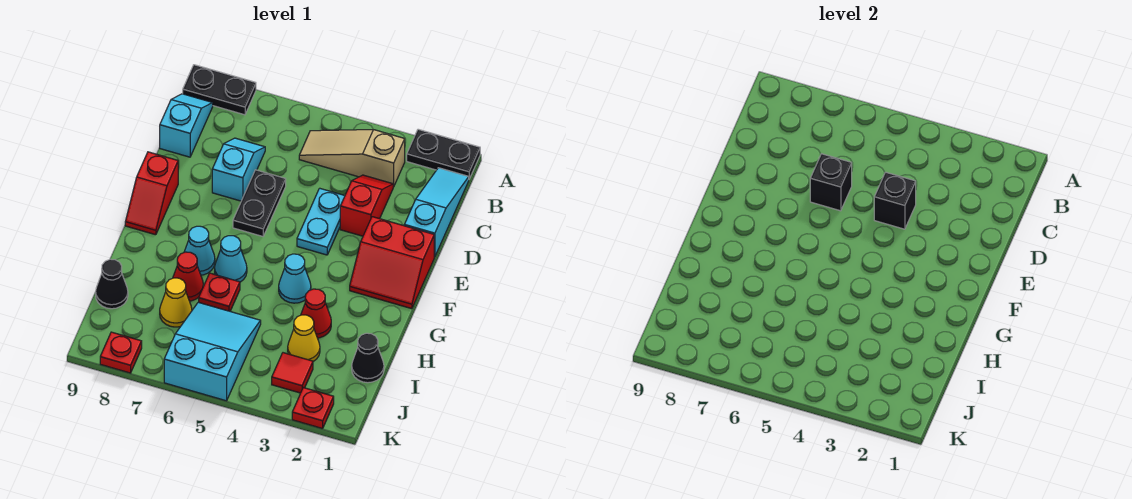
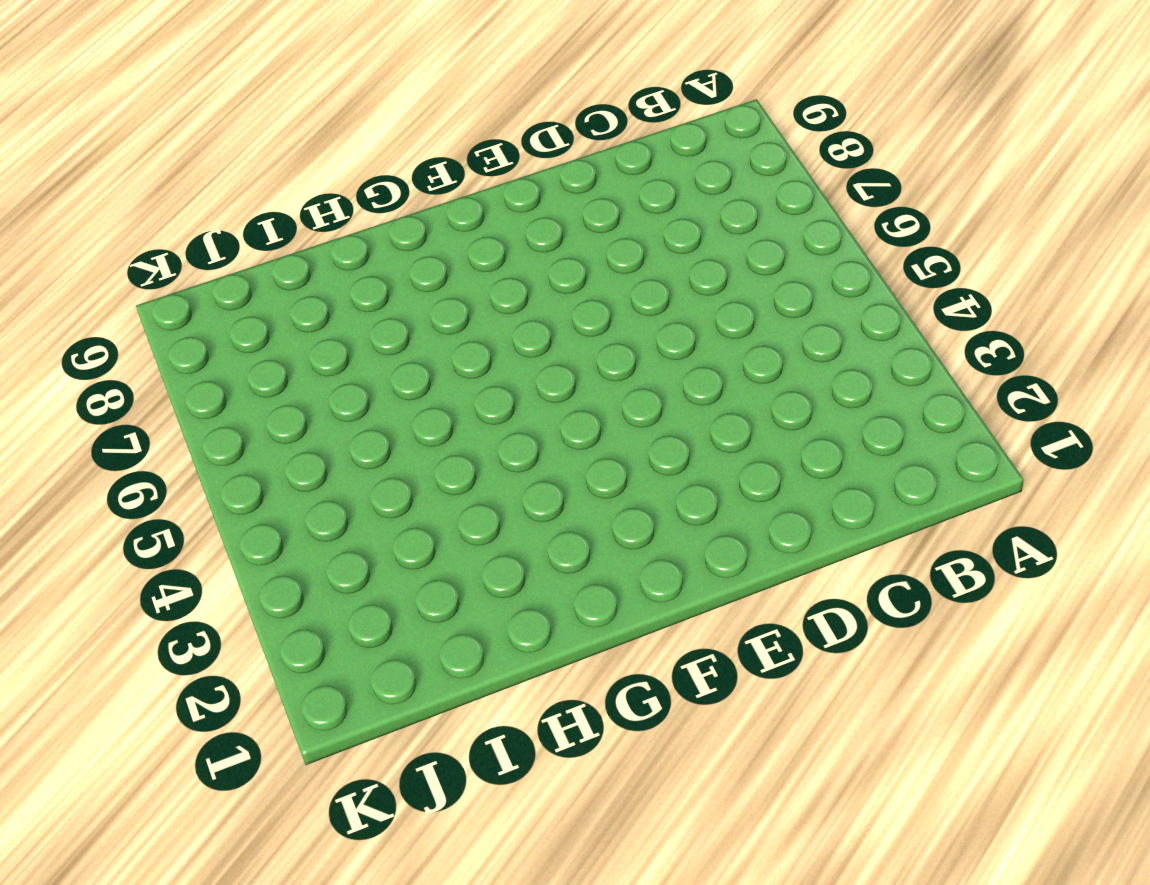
none -> black plate A1:A2 level 1
none -> black plate A8:A9 level 1
none -> cyan slope B1:D1 level 1 top D

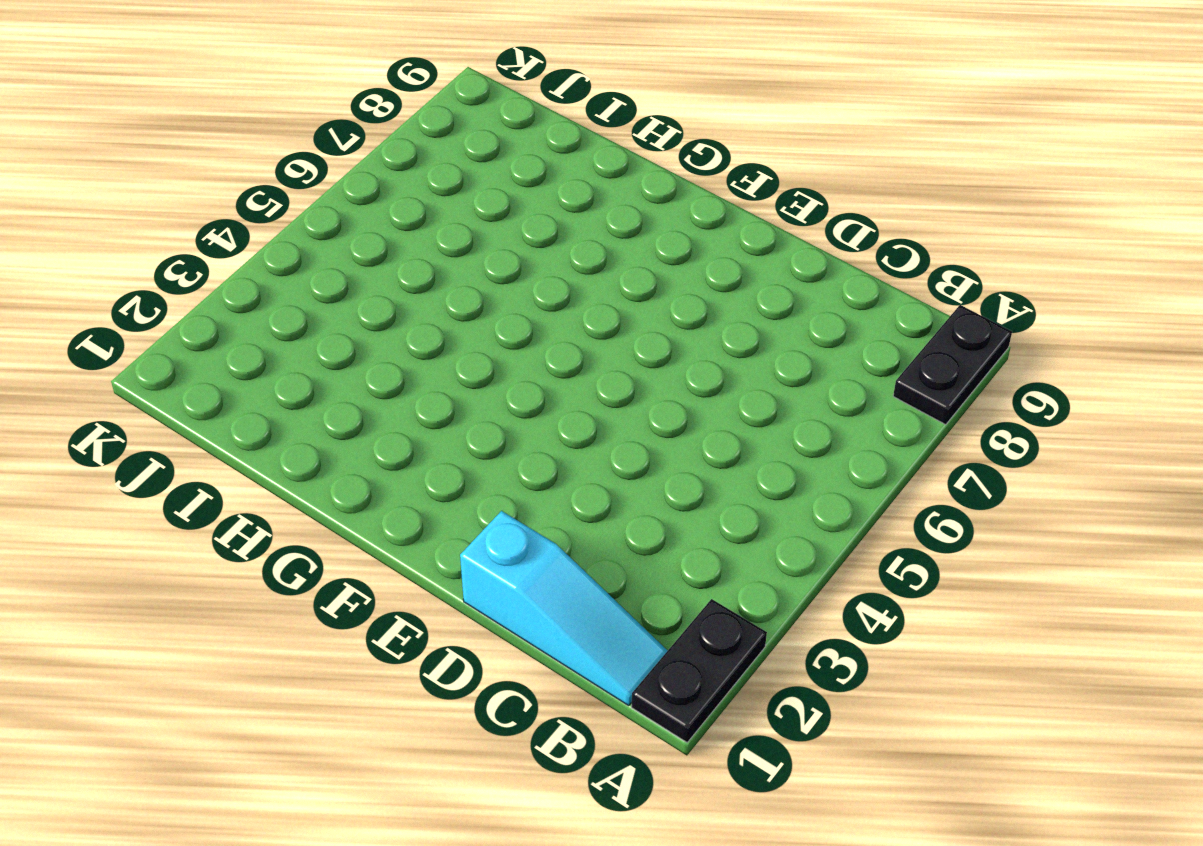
none -> tan slope B3:B5 level 1 top 3
none -> cyan slope B9:C9 level 1 top C
none -> red slope C3:D3 level 1 top D

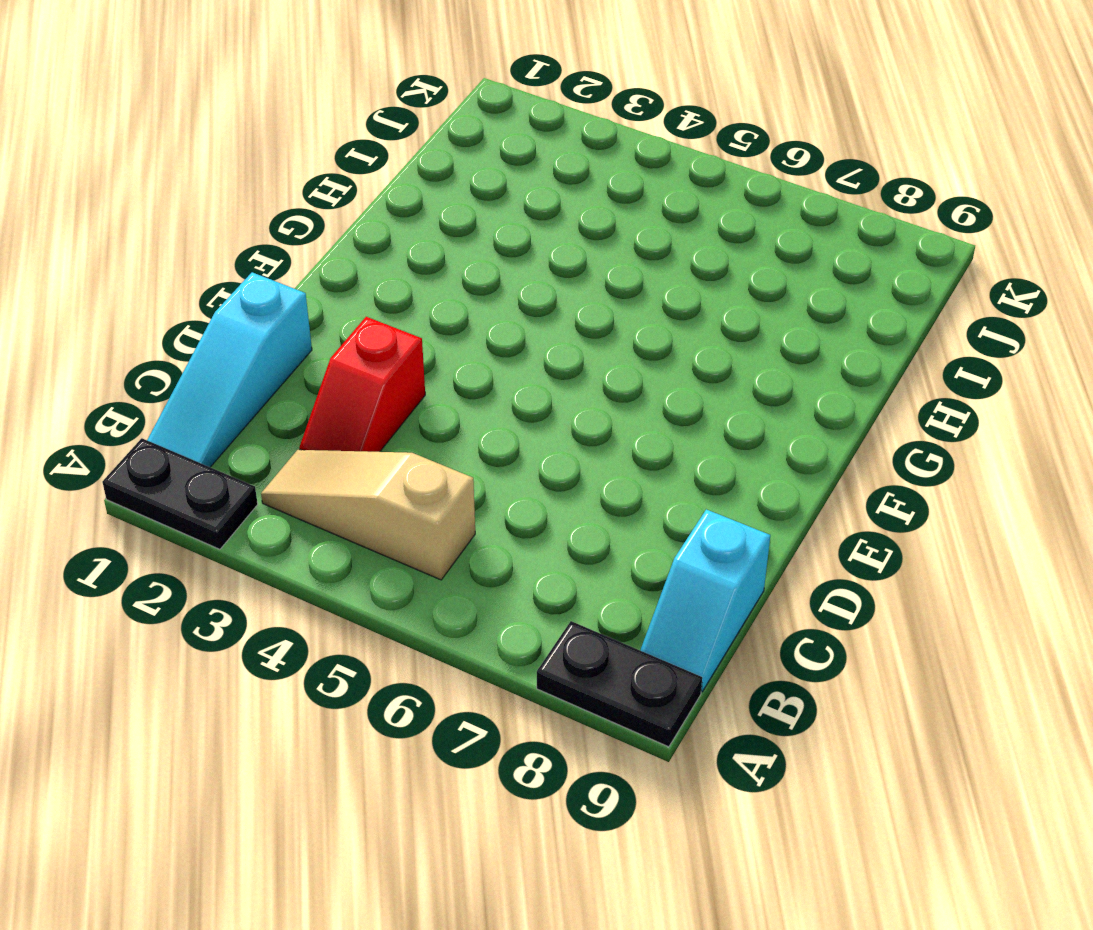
tan slope B3:B5 level 1 top 5 -> tan slope B3:B5 level 1 top 3
none -> cyan slope C7:D7 level 1 top D
none -> cyan plate D4:E4 level 1
none -> black plate D6:E6 level 1

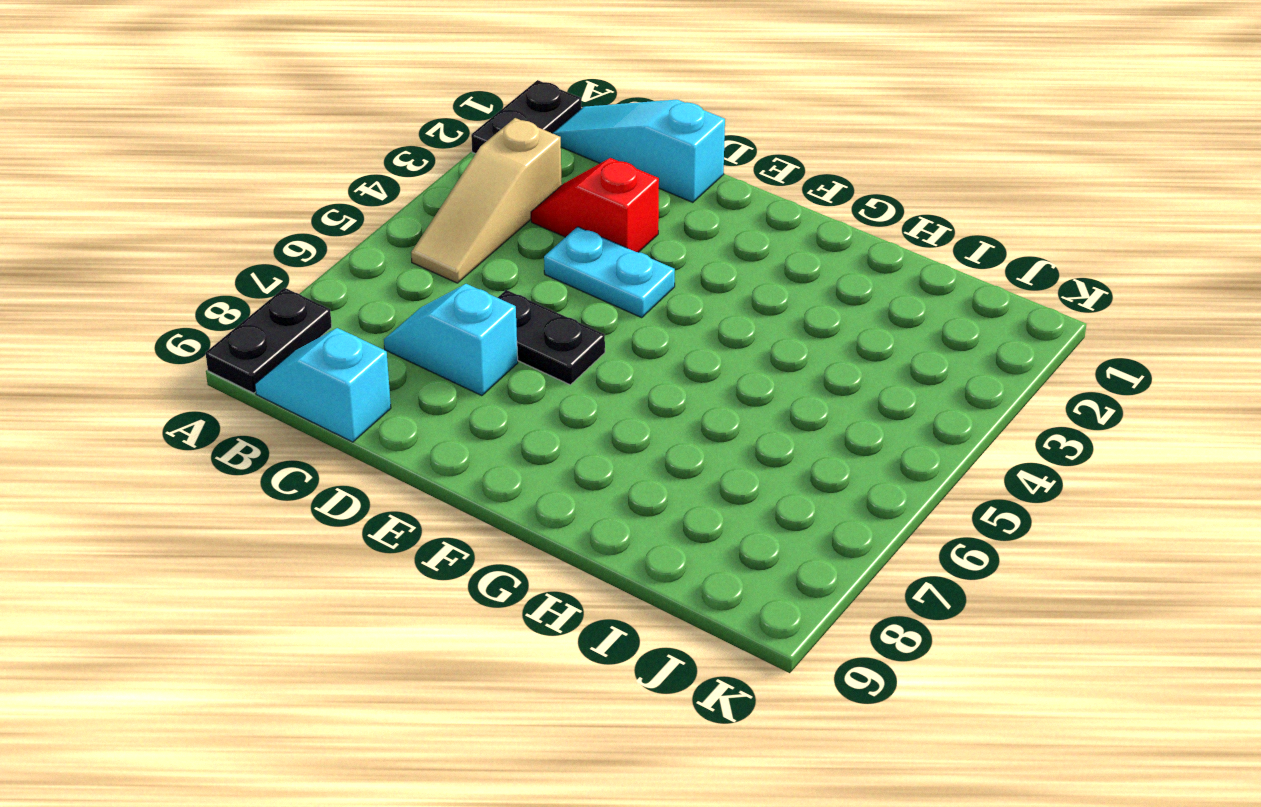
none -> red slope E1:F2 level 1 top E
none -> red slope E9:F9 level 1 top E
none -> cyan cone G4 level 1

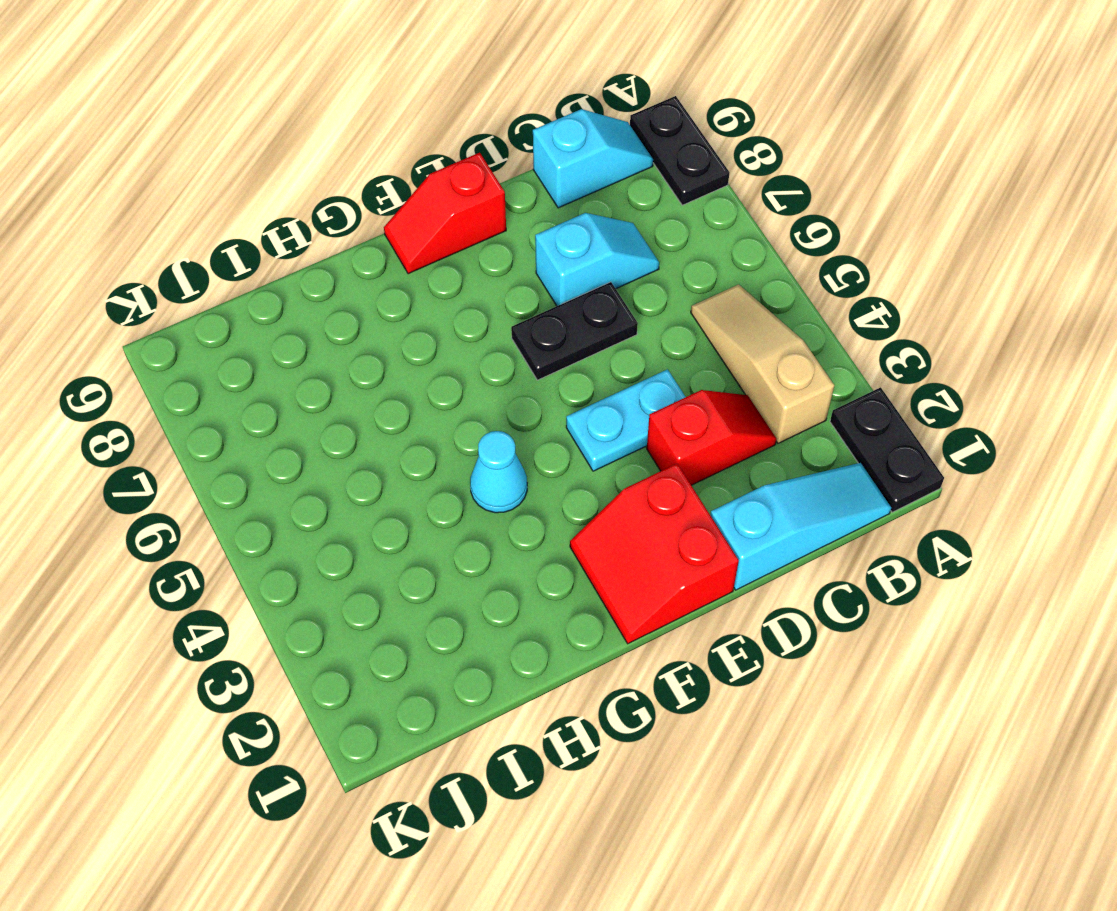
none -> cyan cone G6 level 1
none -> cyan cone G7 level 1
none -> red cone H3 level 1

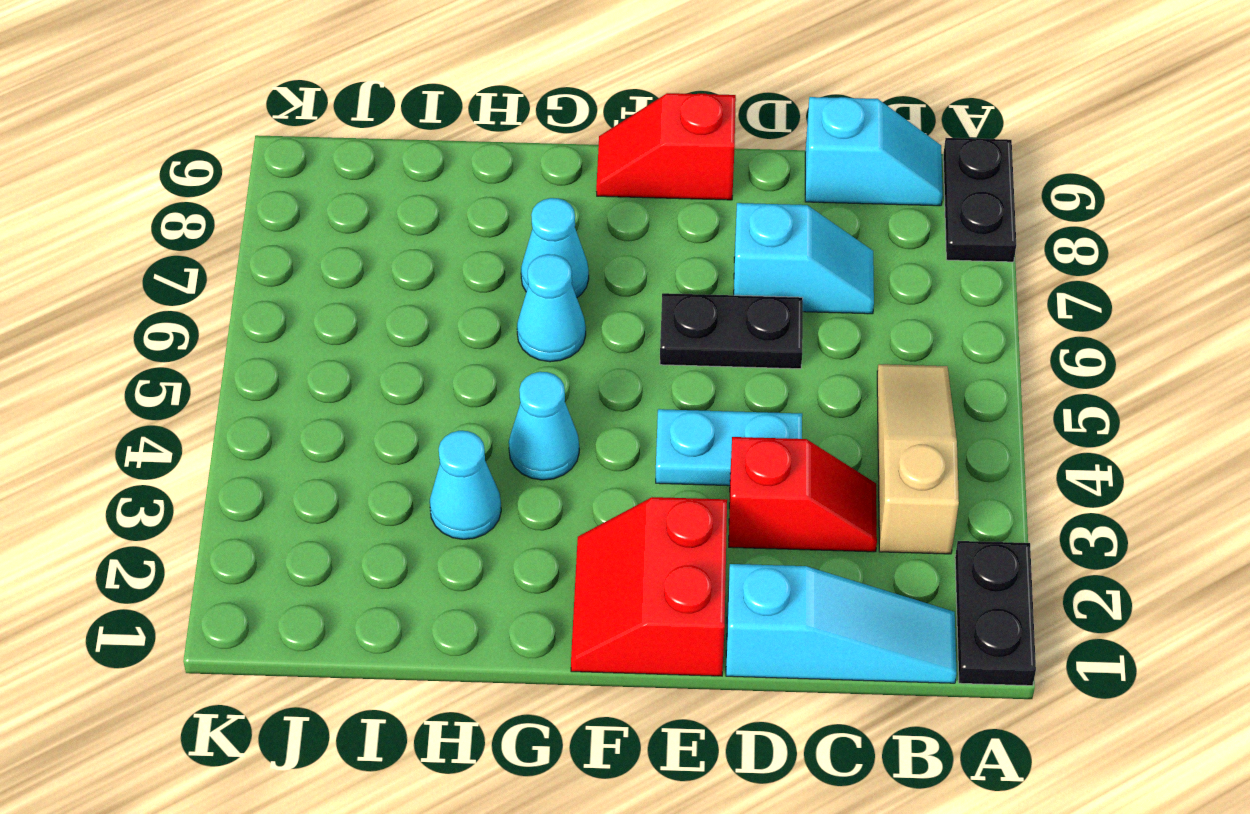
cyan cone H3 level 1 -> red cone H3 level 1
none -> red plate H6 level 1
none -> red cone H7 level 1
none -> black cone I1 level 1

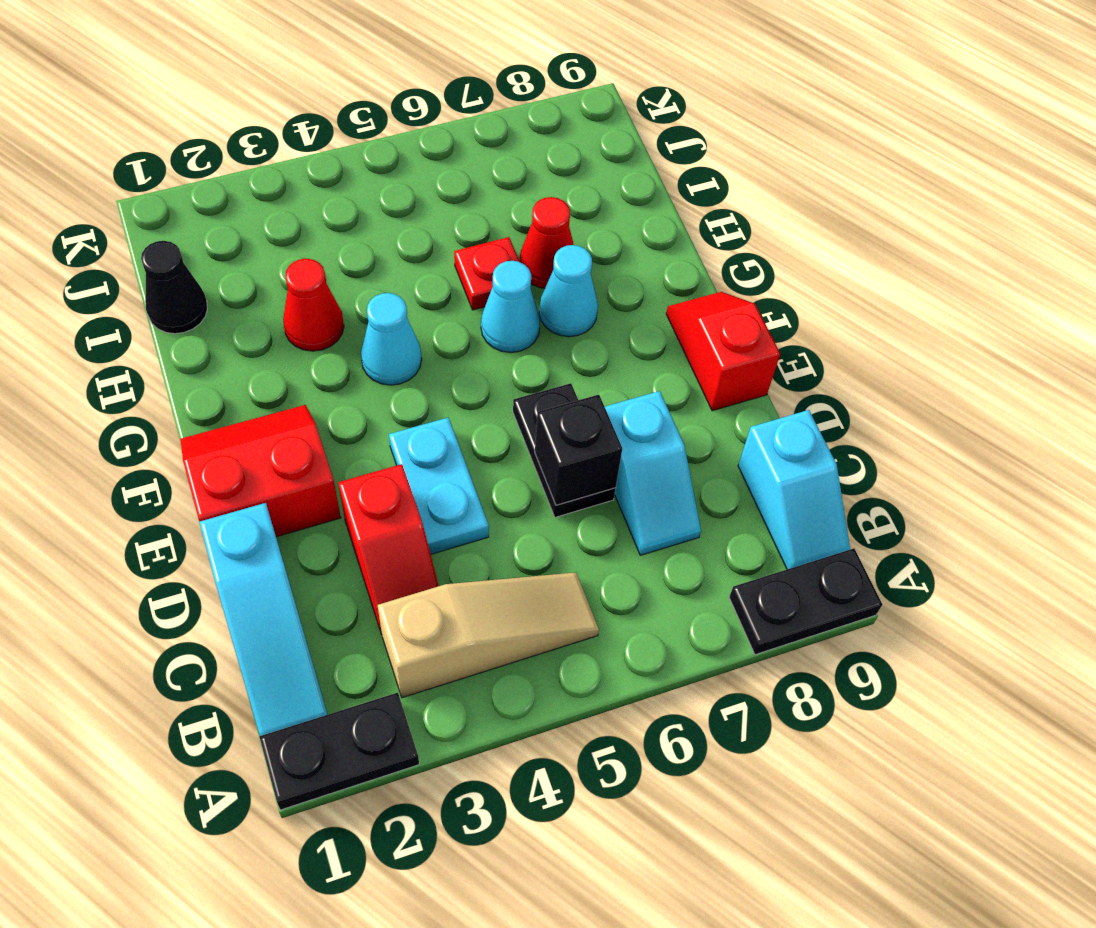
none -> yellow cone I3 level 1
none -> cyan slope I5:K6 level 1 top K
none -> yellow cone I7 level 1

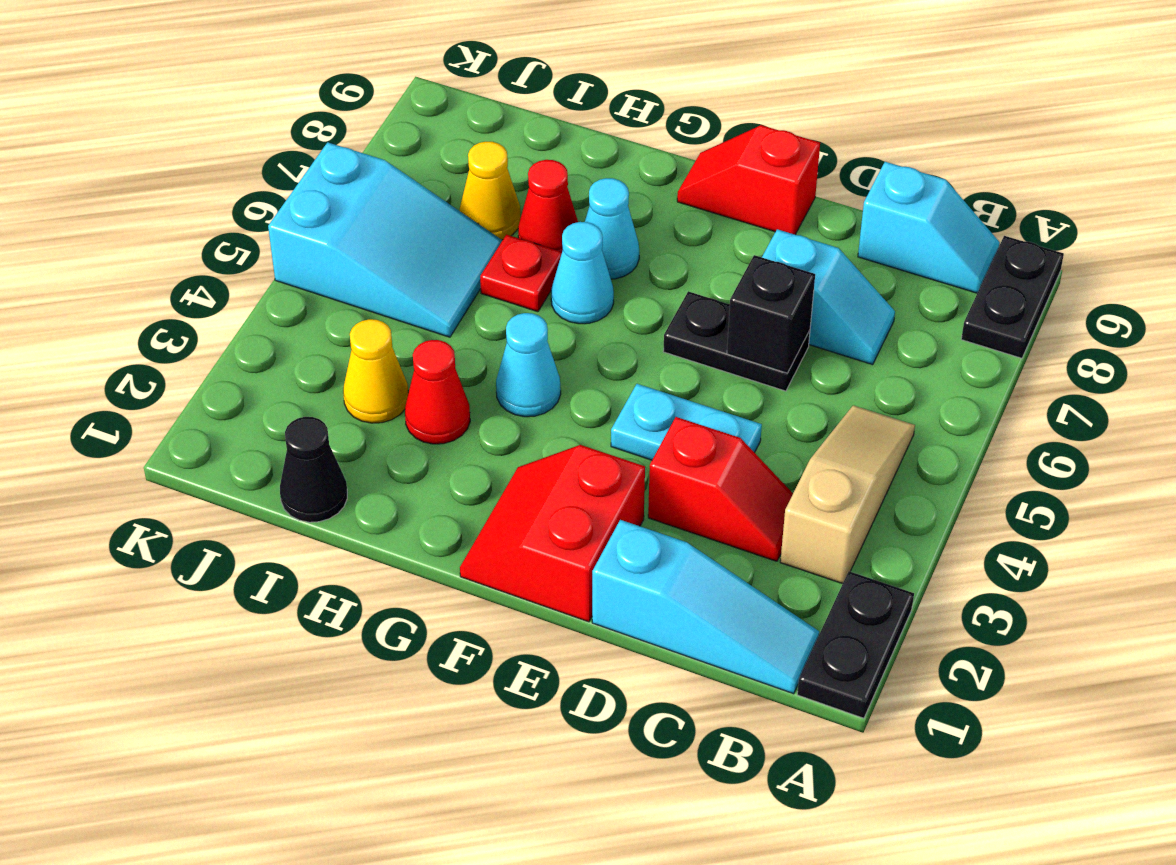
none -> black cone I9 level 1
none -> red tile J3 level 1
none -> red plate K2 level 1

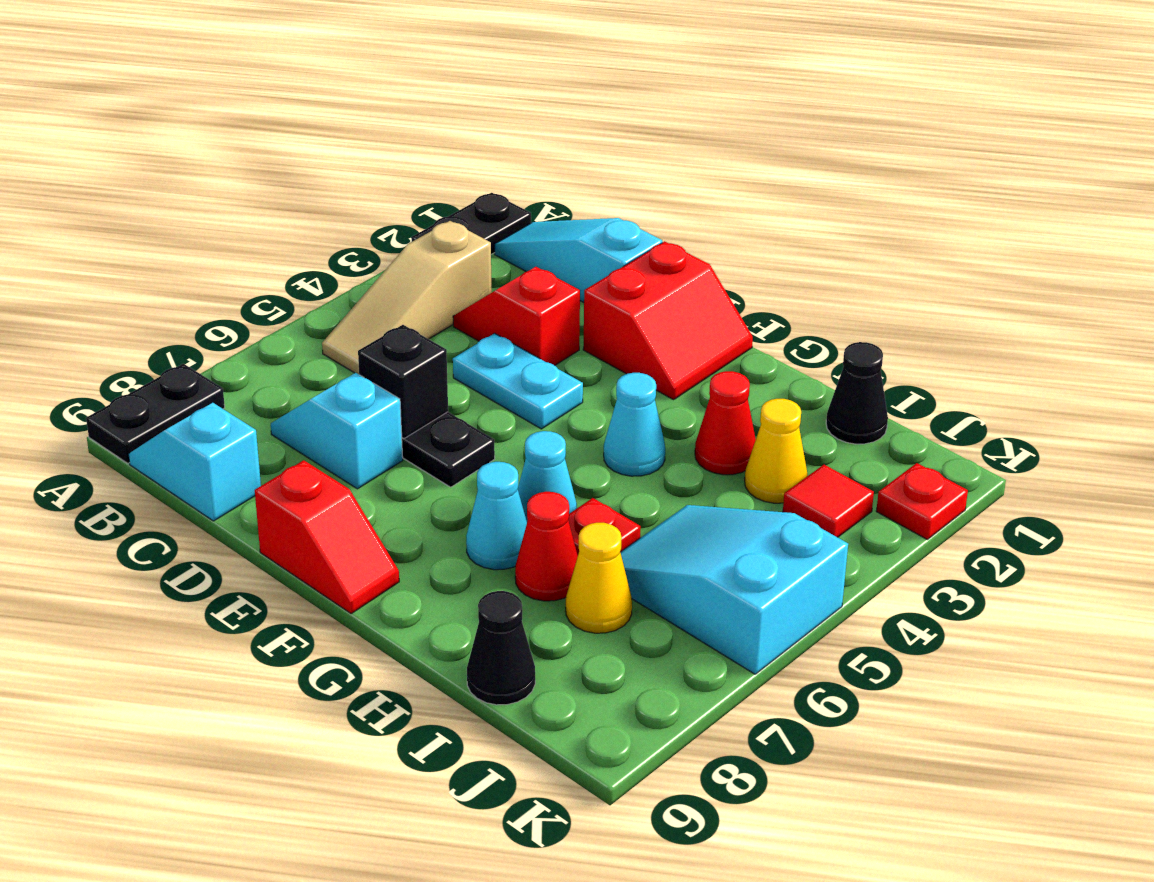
none -> red plate K8 level 1
none -> black brick D4 level 2

